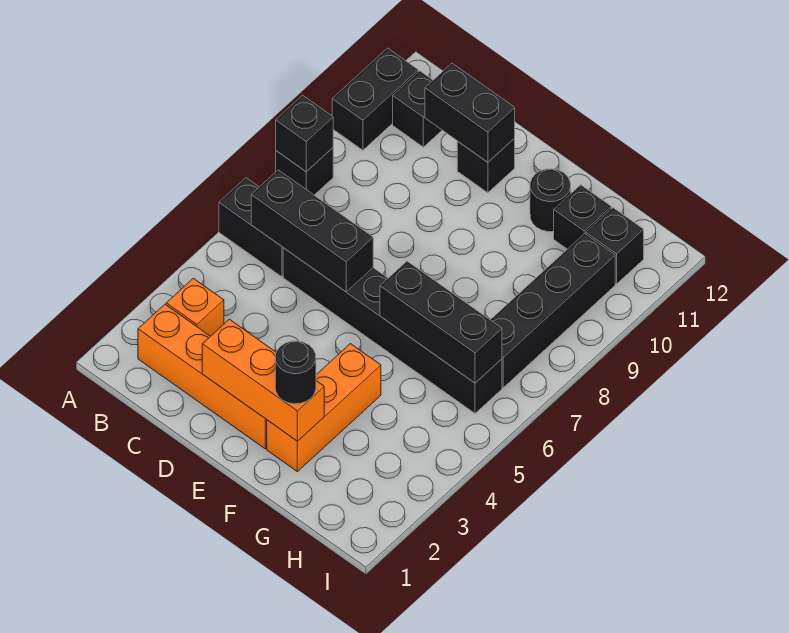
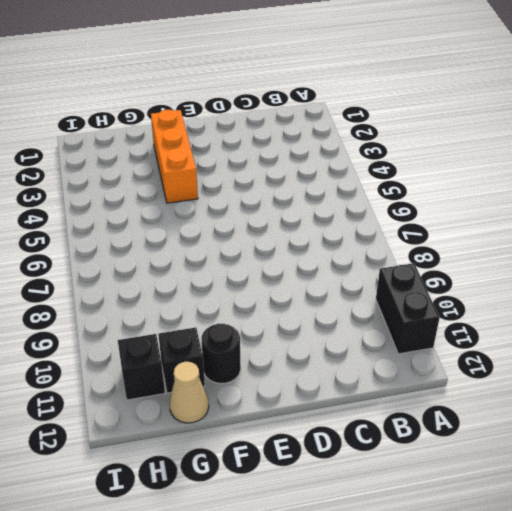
tan cone G12 level 1 -> none
none -> black brick A6:B6 level 1
none -> black brick A8 level 1
none -> orange brick B2:E2 level 1

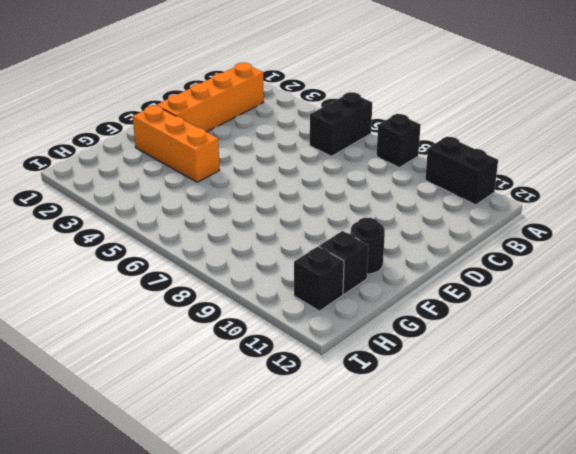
none -> orange brick B3 level 1
none -> black brick B11 level 1
none -> black brick C6:H6 level 1

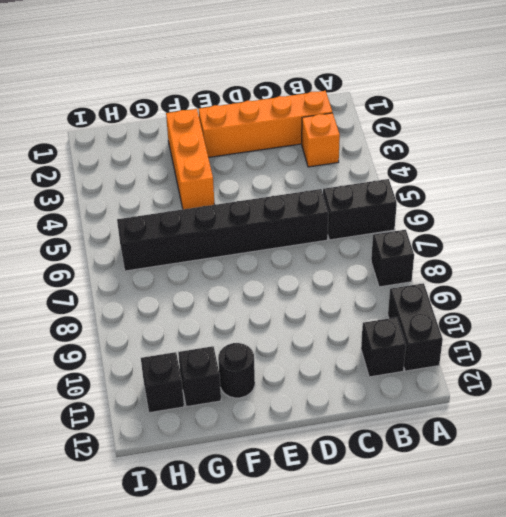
none -> black brick D11 level 1
none -> black brick H7:H10 level 1
none -> black brick A8 level 2

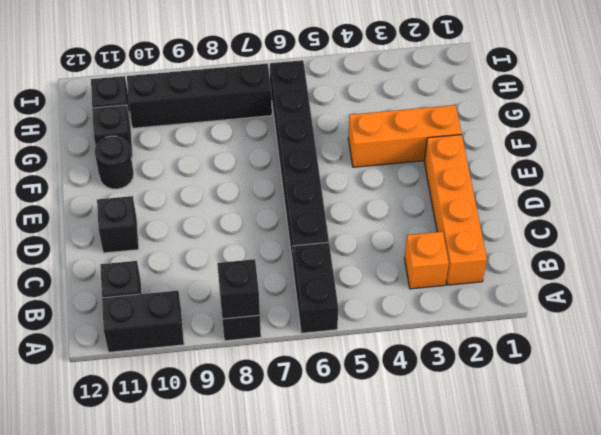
none -> black brick B6:D6 level 2
none -> black brick C11:D11 level 2
none -> orange brick D2:F2 level 2

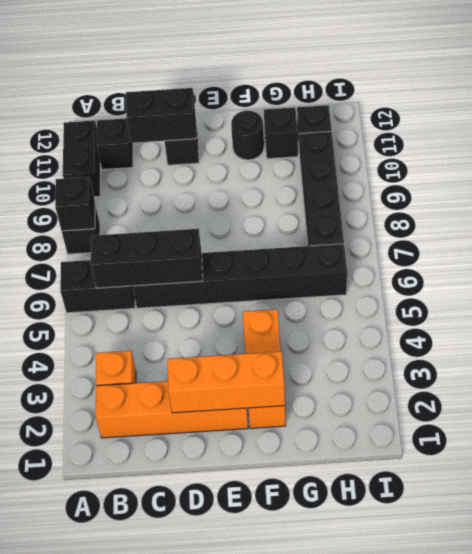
none -> black brick F6:H6 level 2
none -> black round brick F2 level 3

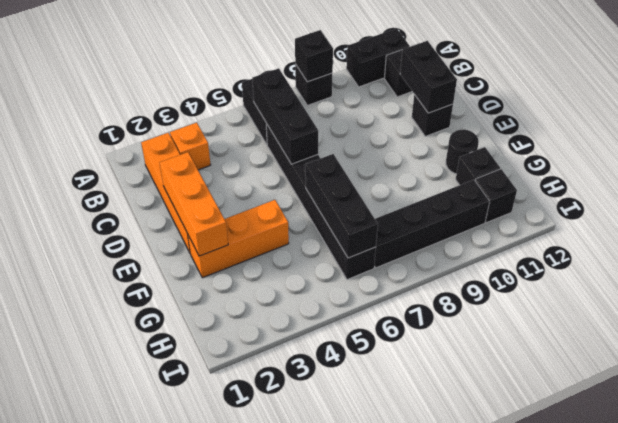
none -> black round brick F2 level 3

